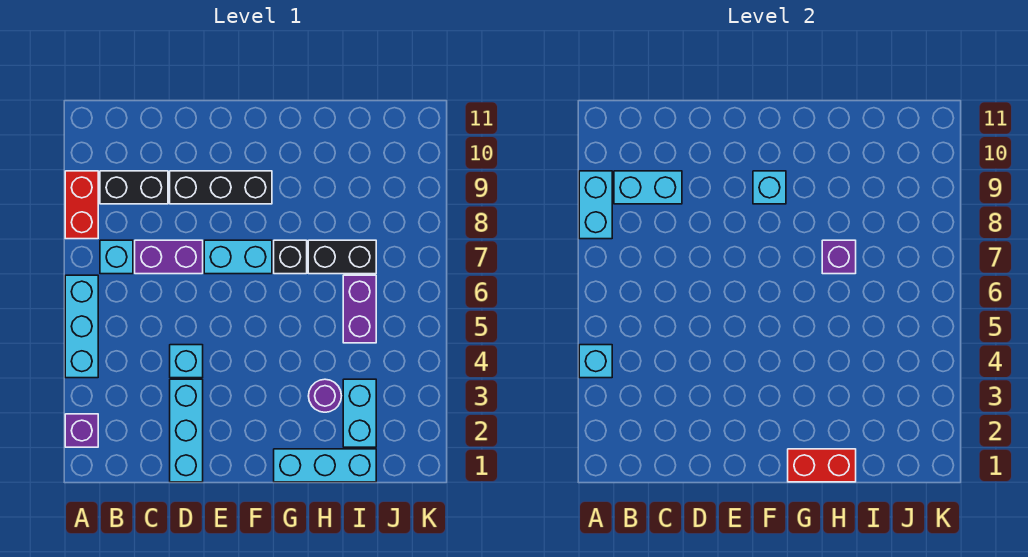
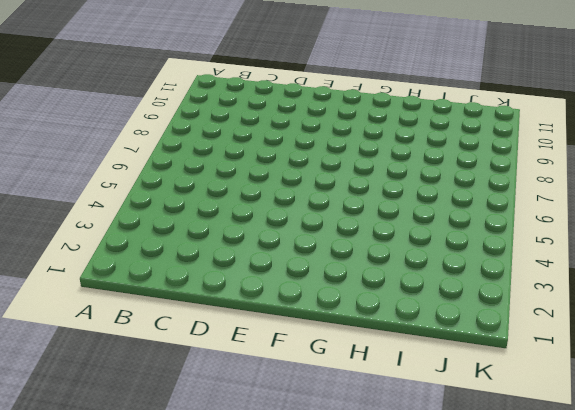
none -> purple brick A2 level 1
none -> cyan brick A4:A6 level 1
none -> red brick A8:A9 level 1

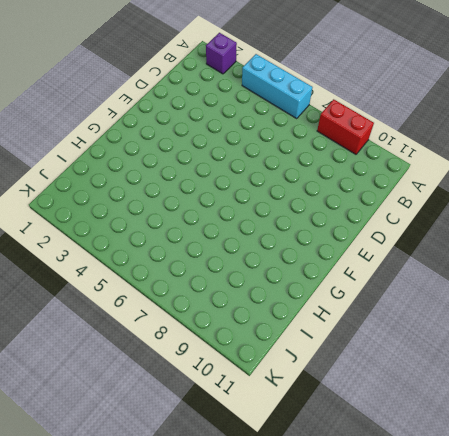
none -> cyan brick B7 level 1
none -> black brick B9:C9 level 1
none -> purple brick C7:D7 level 1

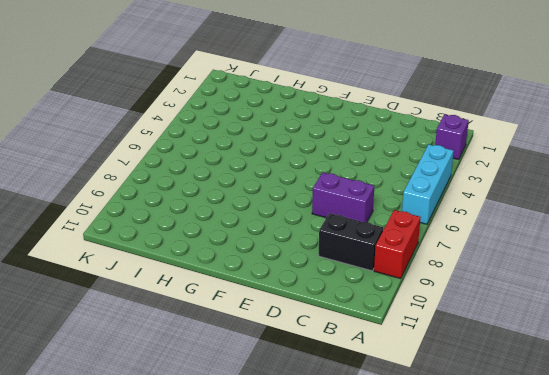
none -> cyan brick B7 level 1
none -> cyan brick D1:D3 level 1
none -> cyan brick D4 level 1

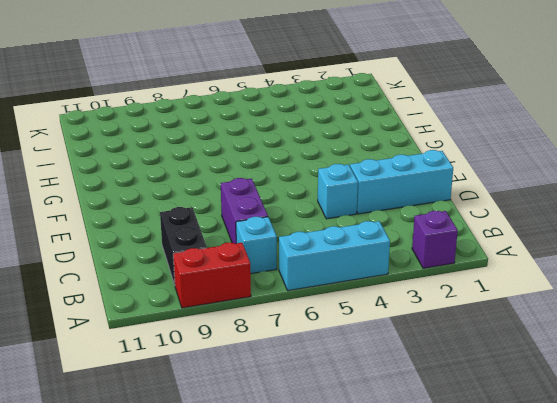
none -> black brick D9:F9 level 1
none -> cyan brick E7:F7 level 1
none -> cyan brick G1:I1 level 1

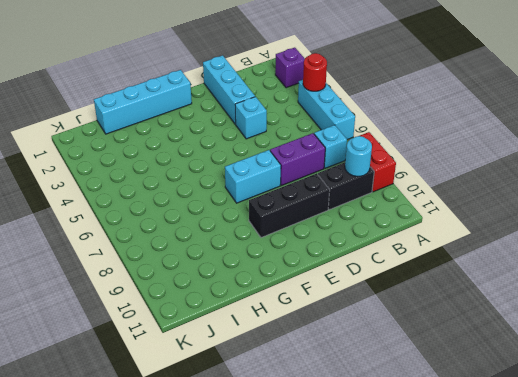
red round brick A4 level 2 -> cyan brick A4 level 2
cyan round brick B9 level 2 -> cyan brick B9:C9 level 2
cyan brick F1:I1 level 1 -> cyan brick G1:I1 level 1
none -> black brick G7 level 1
none -> purple round brick H3 level 1
none -> black brick H7:I7 level 1

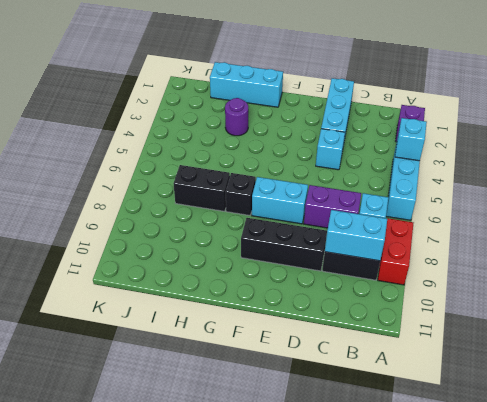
none -> cyan brick I2:I3 level 1
none -> purple brick I5:I6 level 1
none -> cyan brick A8:A9 level 2

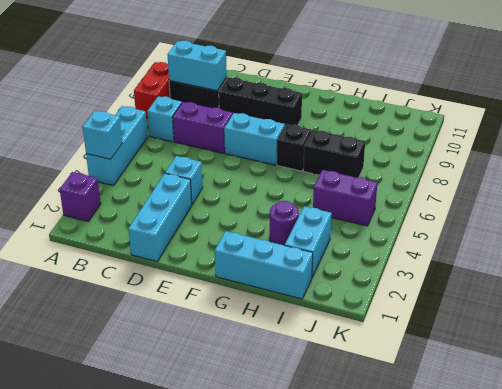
purple brick I5:J5 level 1 -> purple brick I5:I6 level 1
none -> cyan brick A8:A9 level 2
none -> cyan brick F9 level 2
none -> red brick G1:H1 level 2

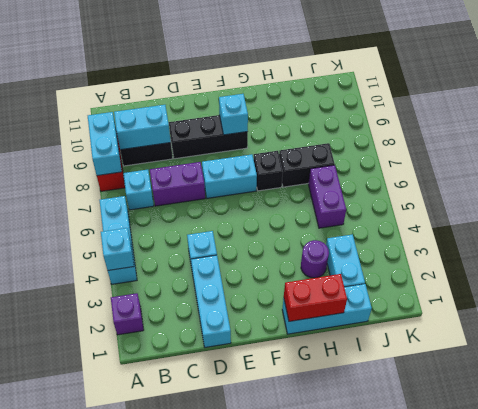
none -> purple brick H7 level 2

